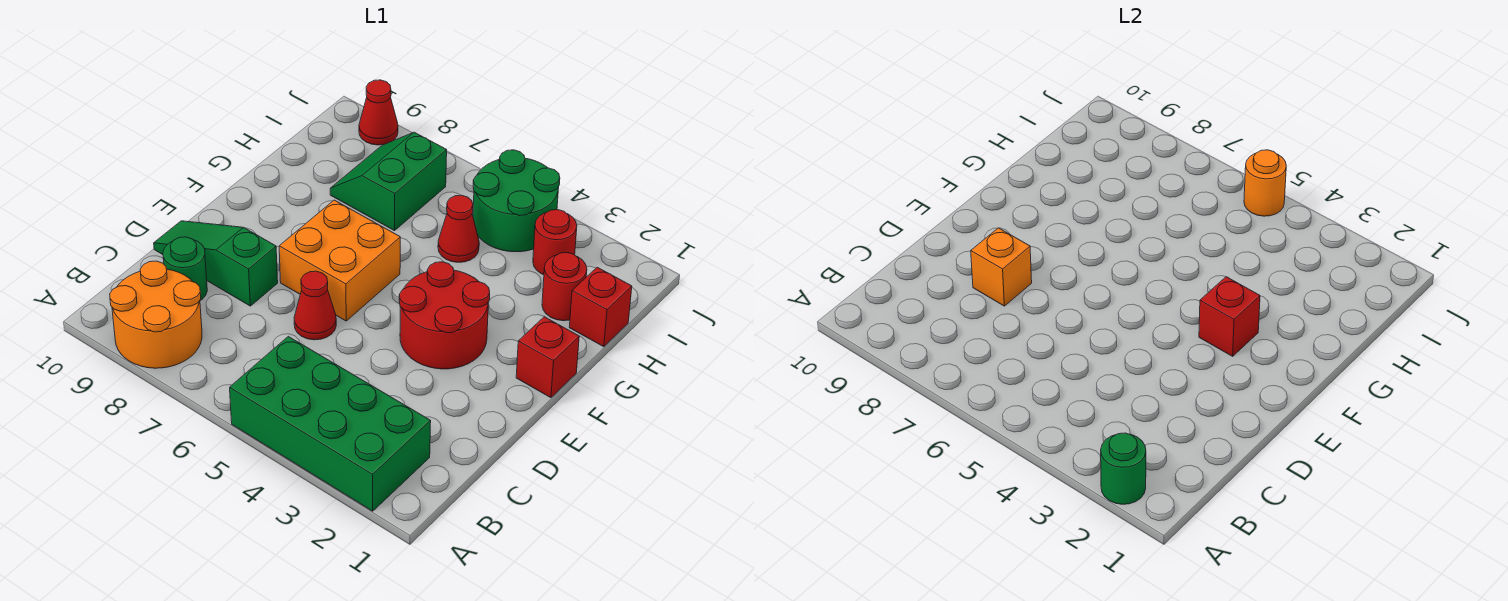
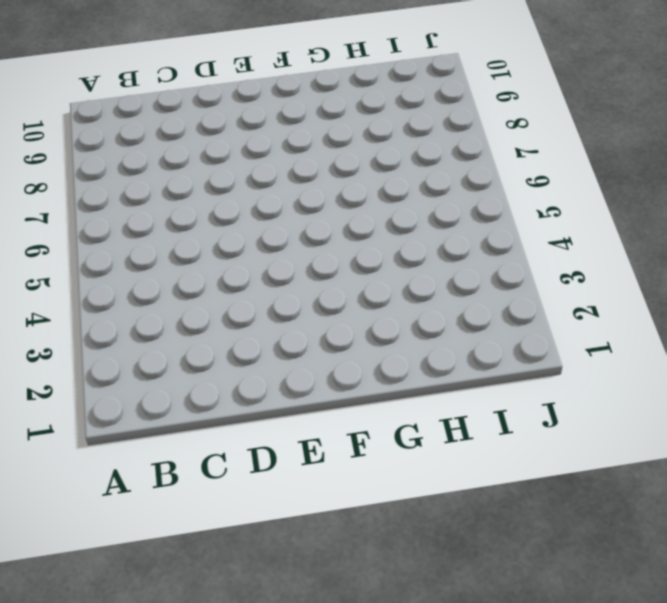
none -> green brick A2:B5 level 1
none -> orange round brick A8:B9 level 1
none -> green round brick C9 level 1

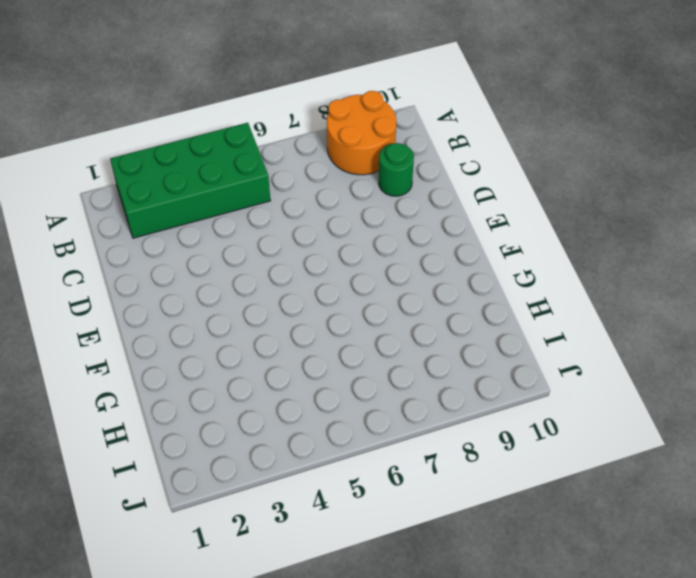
none -> red cone D6 level 1
none -> green slope D8:D10 level 1 top 8
none -> red round brick E3:F4 level 1

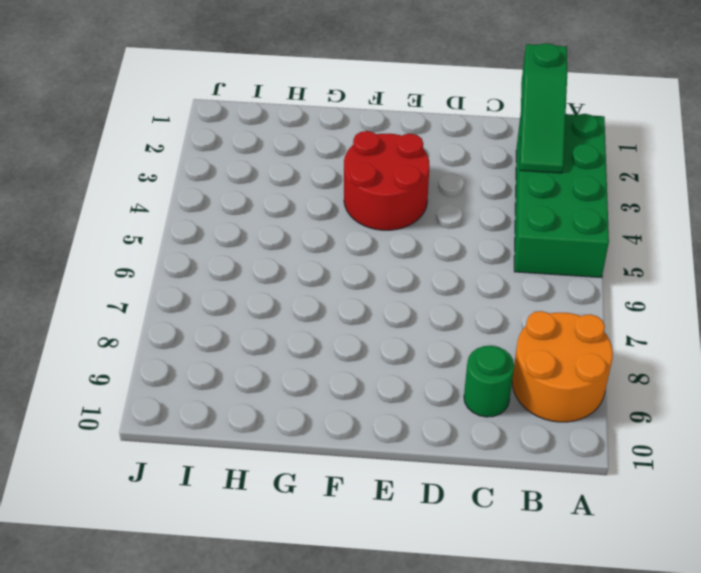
green slope B1:B3 level 2 top 1 -> green slope D8:D10 level 1 top 8
none -> red cone D6 level 1
none -> orange brick E6:F7 level 1
none -> red brick F1 level 1

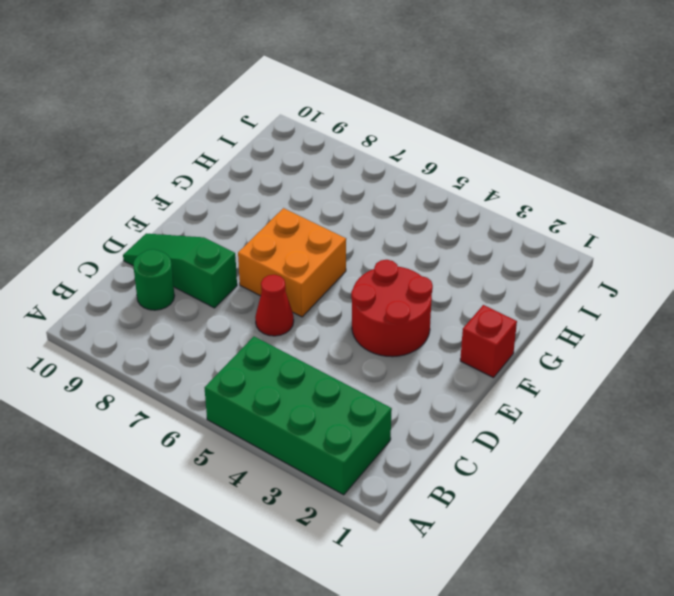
none -> orange round brick A8:B9 level 1
none -> red brick H1 level 1
none -> red round brick H2 level 1

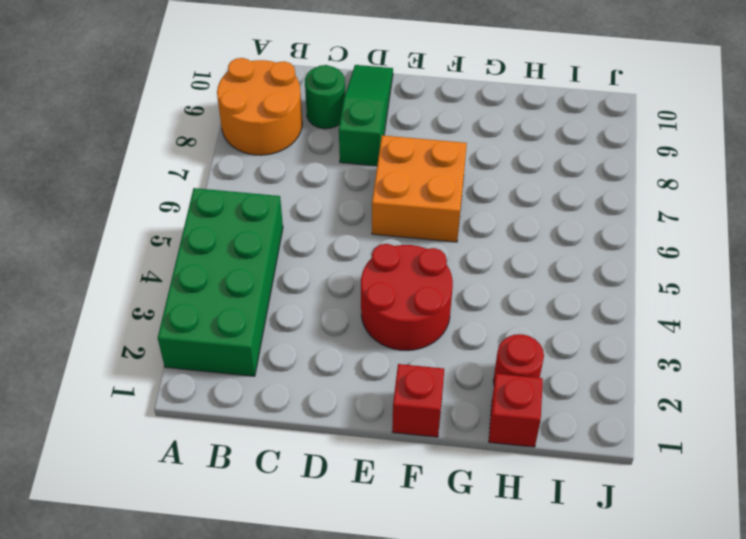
none -> red cone D6 level 1
none -> red cone H5 level 1
none -> green slope H7:I8 level 1 top 7

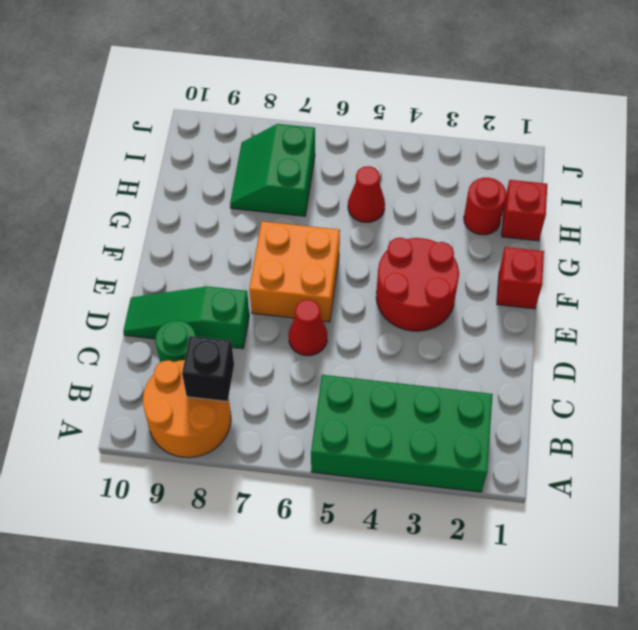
black brick B8 level 2 -> none
none -> red round brick I3 level 1
none -> green round brick I4:J5 level 1
none -> red cone J9 level 1

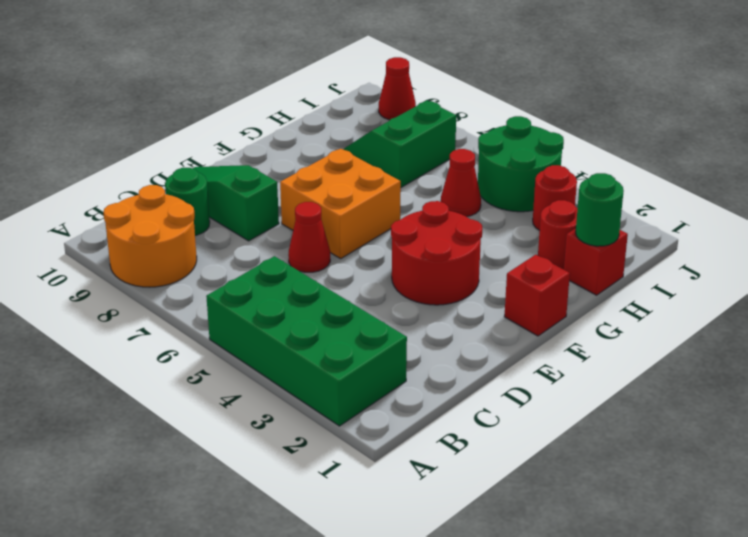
green round brick H1 level 2 -> green round brick A2 level 2
none -> orange brick D8 level 2
none -> red brick F3 level 2
none -> orange round brick J5 level 2

